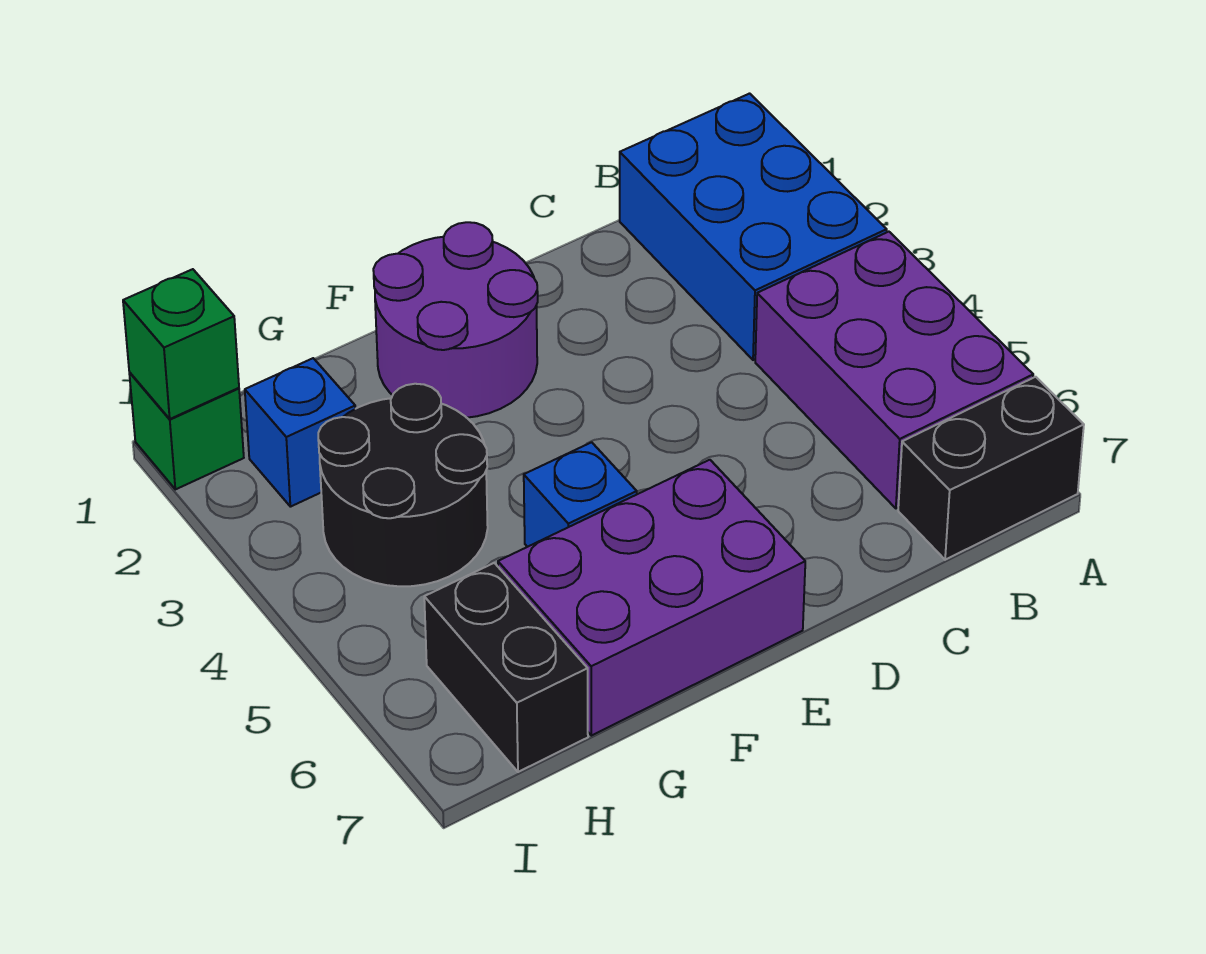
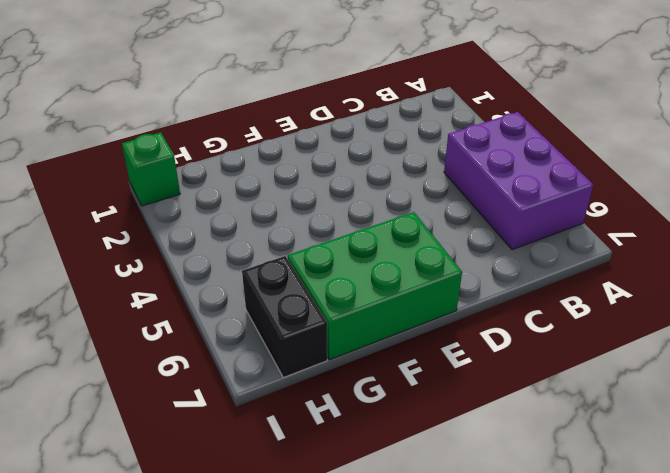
green brick E6:G7 level 1 -> purple brick E6:G7 level 1
none -> blue brick A1:B3 level 1
none -> black brick A7:B7 level 1

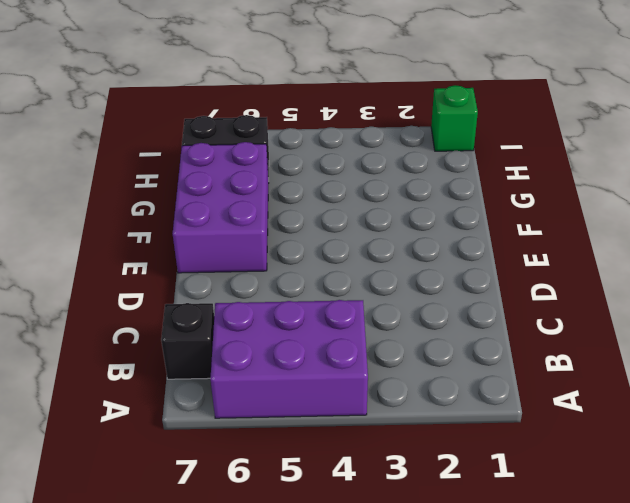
black brick B7 level 1 -> black brick A7:B7 level 1
none -> blue brick A1:B3 level 1
none -> purple round brick E1:F2 level 1

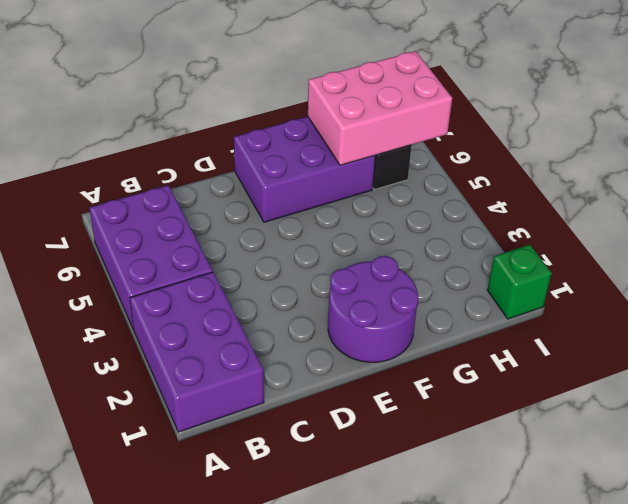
purple brick A1:B3 level 1 -> blue brick A1:B3 level 1
pink brick G6:I7 level 2 -> none
none -> black brick A7:B7 level 1
none -> blue brick F5 level 1

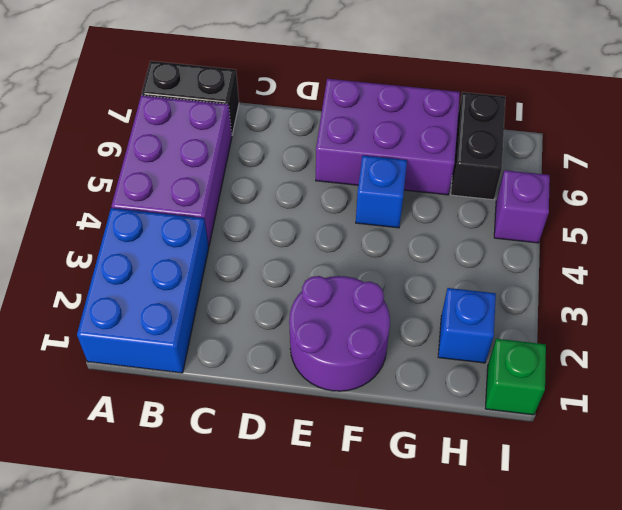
purple brick I5 level 1 -> none
none -> black round brick G3:H4 level 1
none -> green brick I1 level 2

